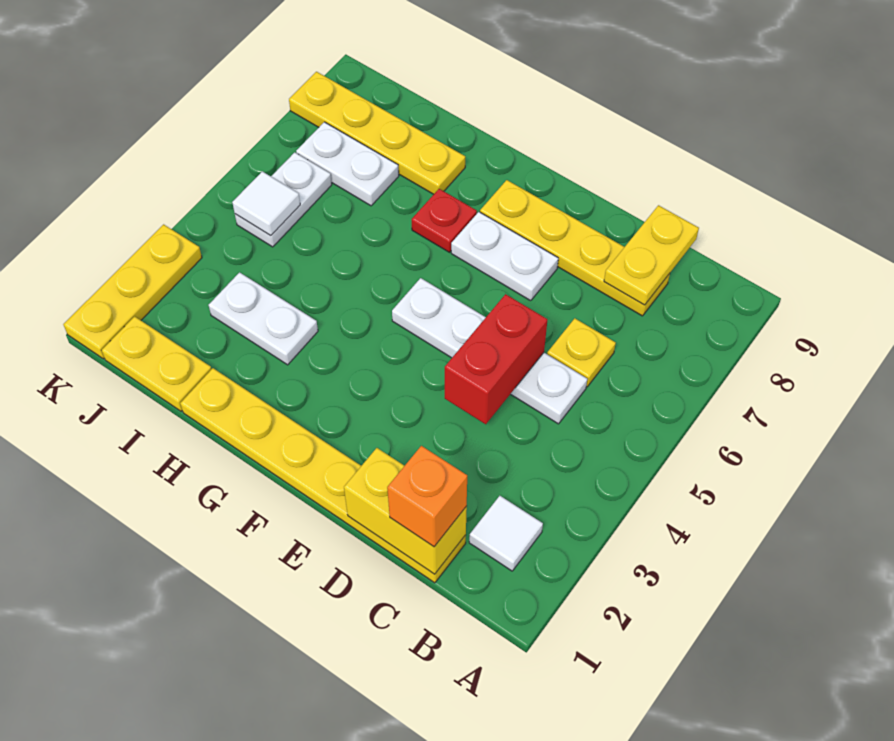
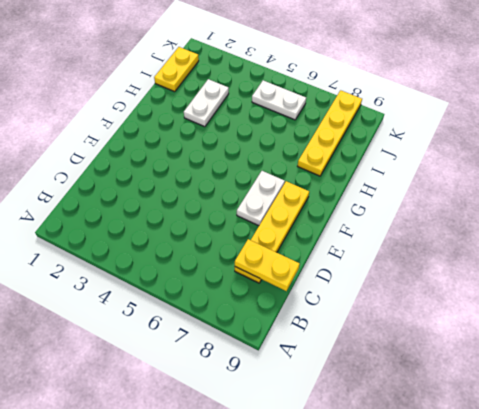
none -> white tile B2 level 1
none -> yellow plate C1:H1 level 1
none -> white plate C5:F5 level 1

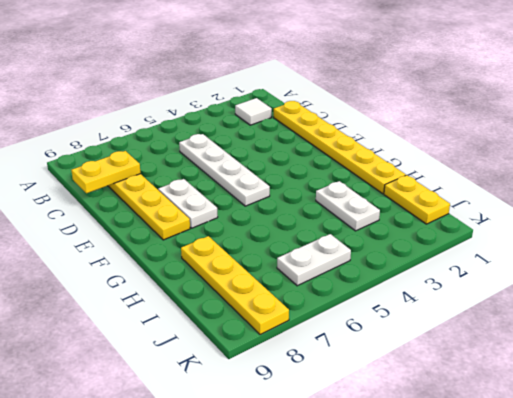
none -> yellow plate C6 level 1
none -> red plate G7 level 1
none -> white plate I7:J7 level 1

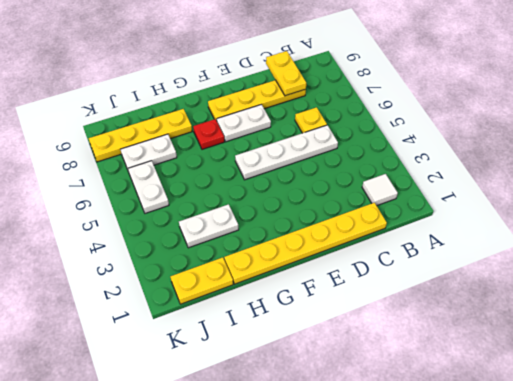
none -> yellow plate K1:K3 level 1
none -> yellow brick C1:D1 level 2
none -> red brick D4:D5 level 2

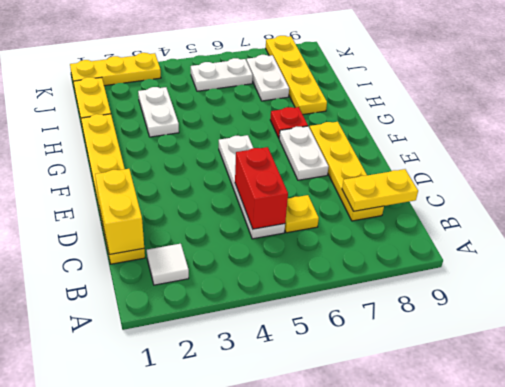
red brick C5:D5 level 2 -> red brick D4:D5 level 2
none -> white tile J5 level 2
none -> orange brick C1 level 3

